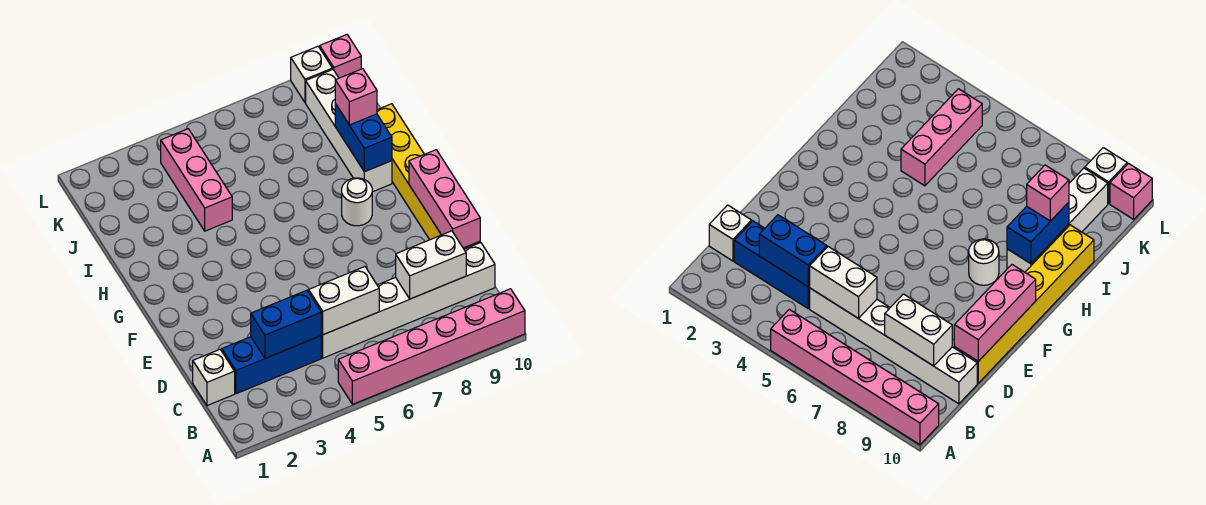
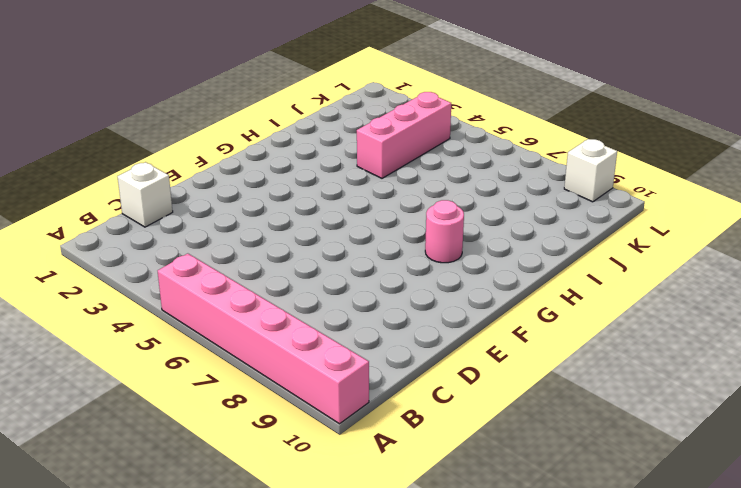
pink round brick G8 level 1 -> white round brick G8 level 1
none -> blue brick C2:C4 level 1
none -> white brick C5:C10 level 1
none -> yellow brick D10:I10 level 1

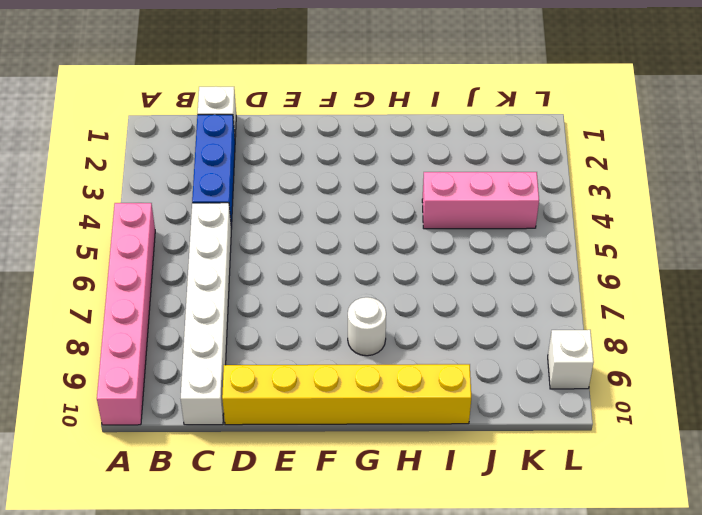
none -> white brick H9:K9 level 1
none -> pink brick L10 level 1
none -> blue brick C3:C4 level 2

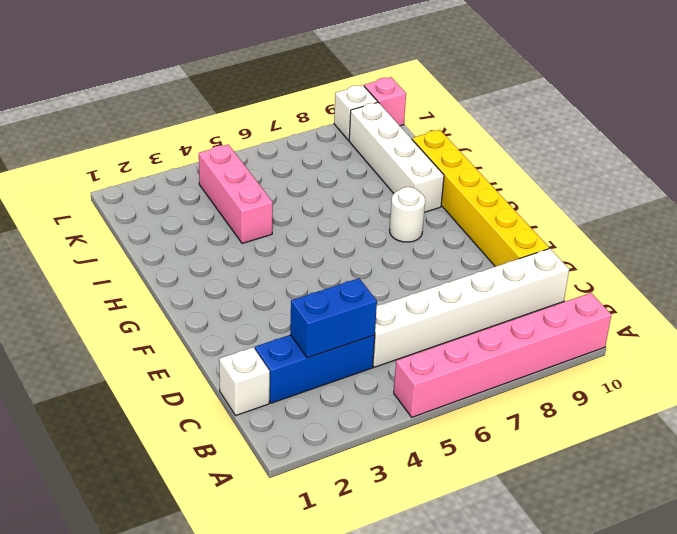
none -> white brick C5:C6 level 2
none -> white brick C8:C9 level 2
none -> pink brick D10:F10 level 2

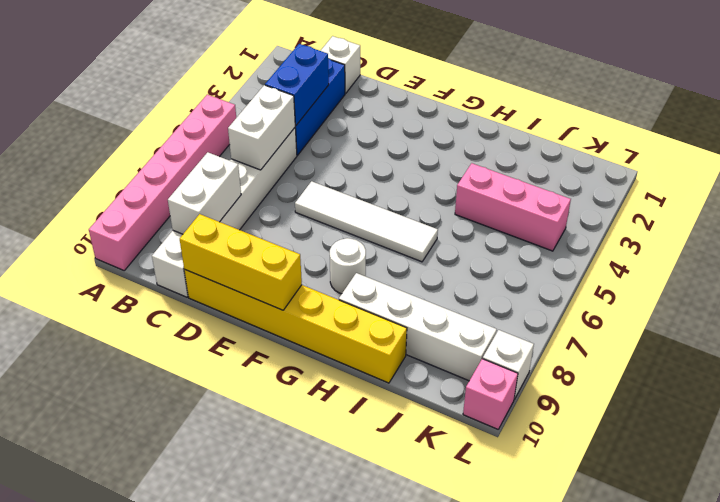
yellow brick D10:F10 level 2 -> pink brick D10:F10 level 2
white tile E6:H6 level 1 -> none
none -> blue brick H9:I9 level 2
none -> pink brick I9 level 3

